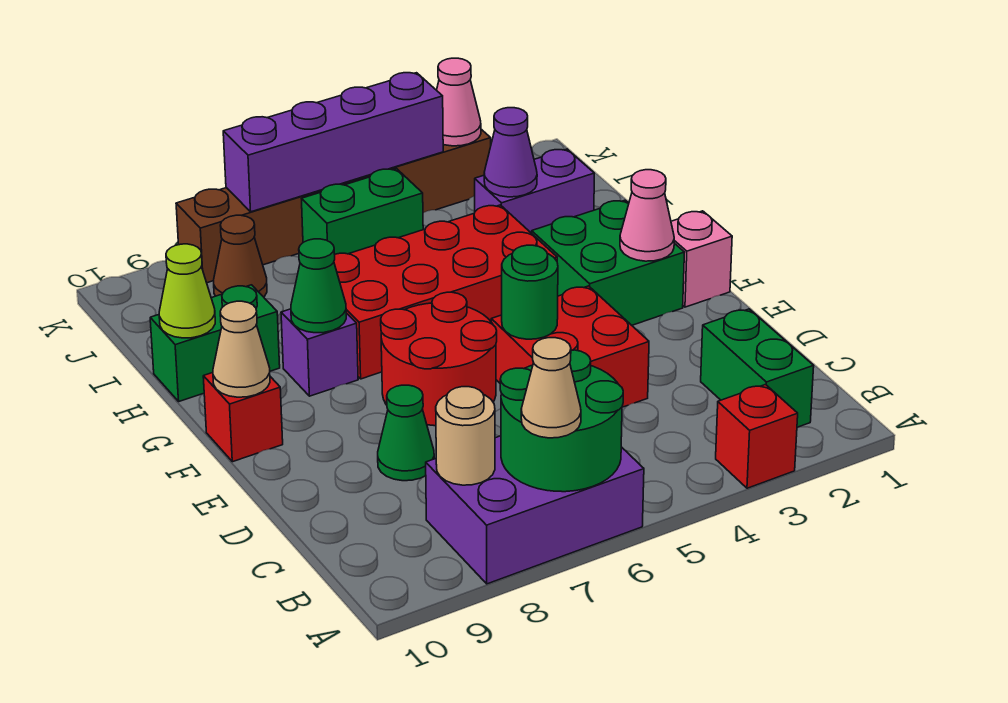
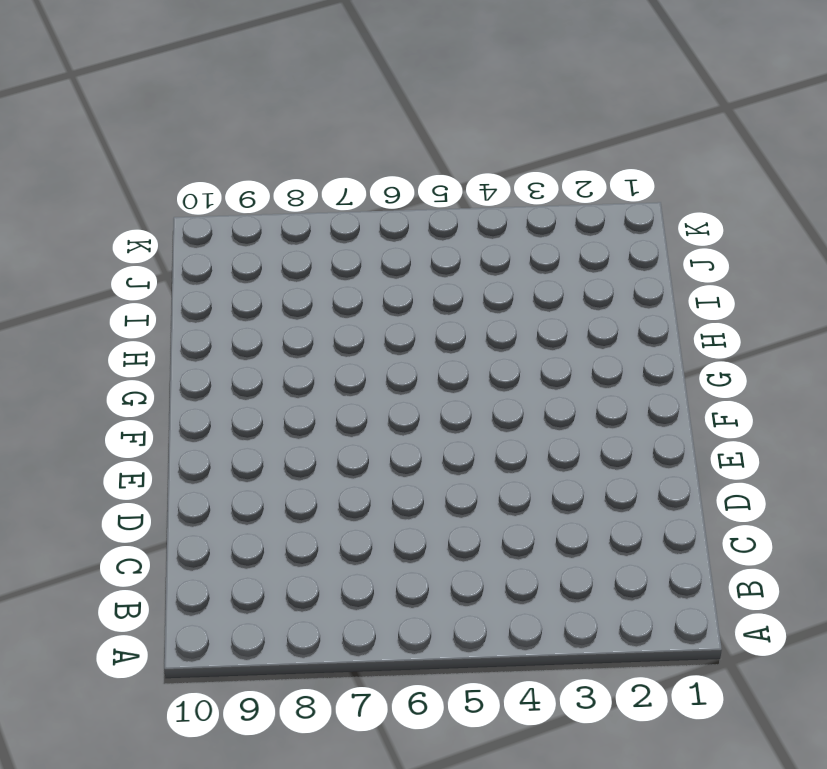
none -> red brick A3 level 1
none -> purple brick A6:B8 level 1
none -> green brick B2:C2 level 1

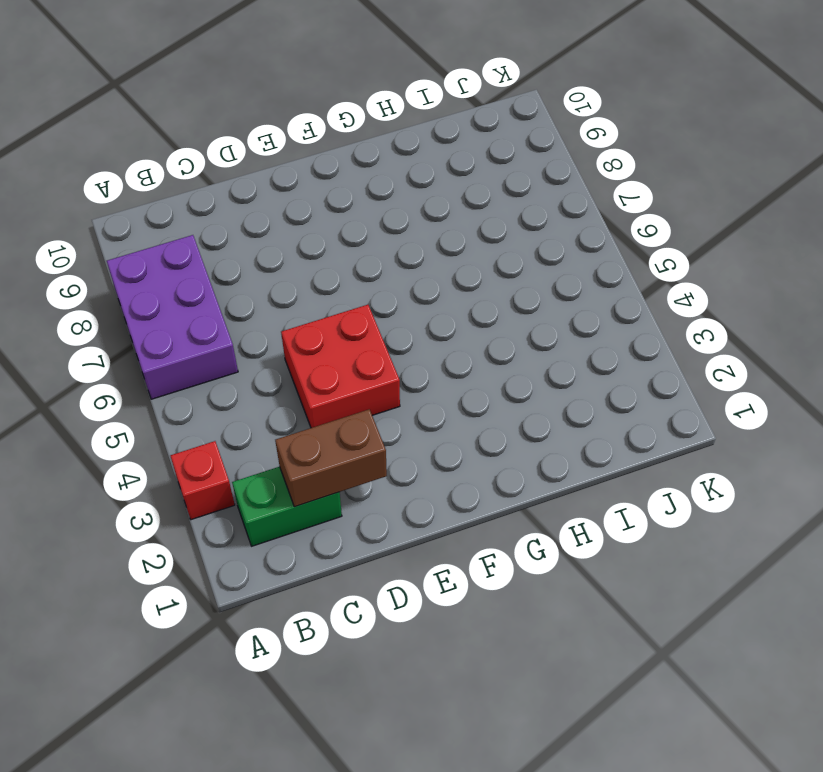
brown brick C2:D2 level 2 -> none
none -> green cone D8 level 1
none -> red round brick E6:F7 level 1
none -> pink brick F1 level 1

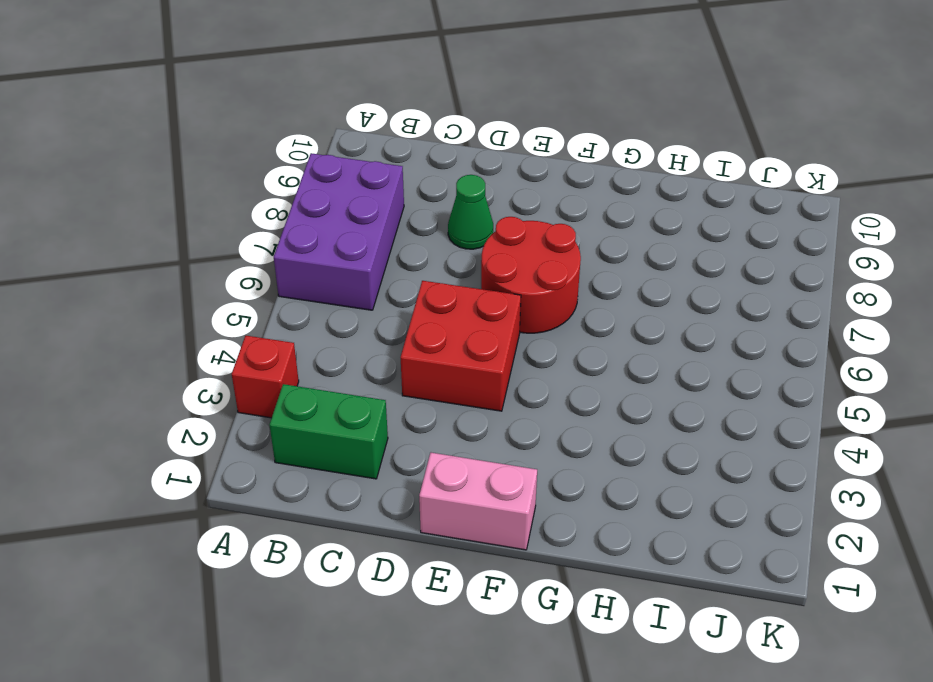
pink brick E1:F1 level 1 -> pink brick F1 level 1
none -> green brick F2:G3 level 1
none -> red brick F10 level 1
none -> red brick G4:H7 level 1

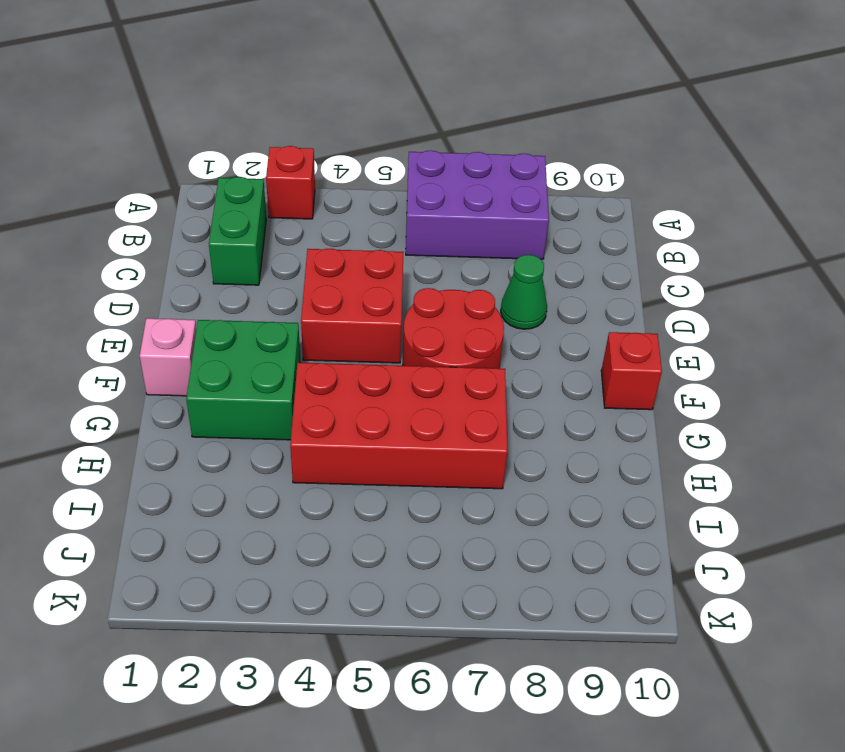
none -> purple brick G8 level 1
none -> green brick H9:H10 level 1
none -> purple brick I2:I3 level 1

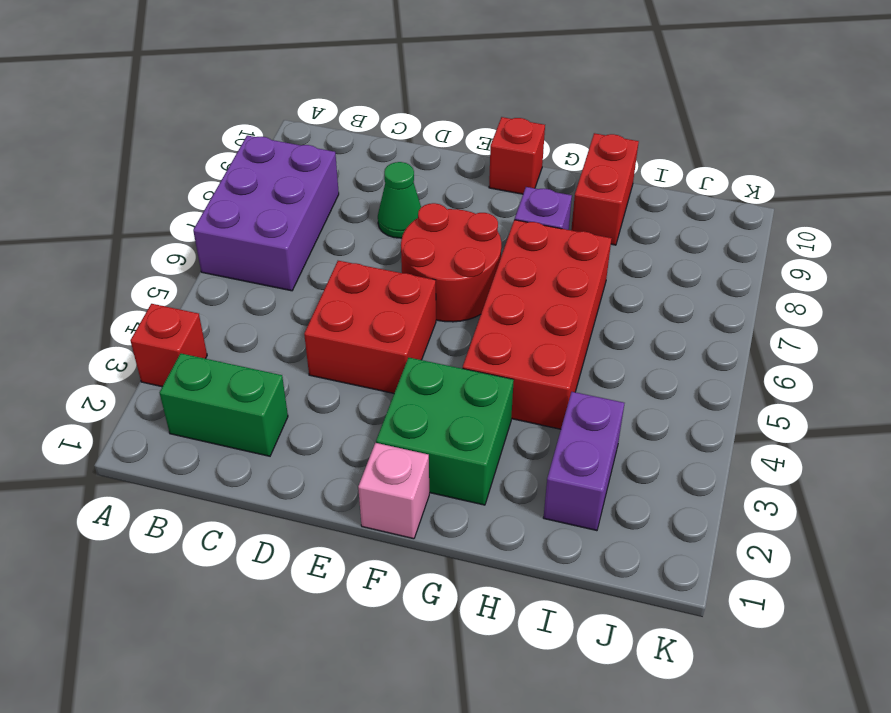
red brick H9:H10 level 1 -> green brick H9:H10 level 1
none -> green brick J5:J6 level 1
none -> brown cone J8 level 1
none -> brown brick K3:K8 level 1

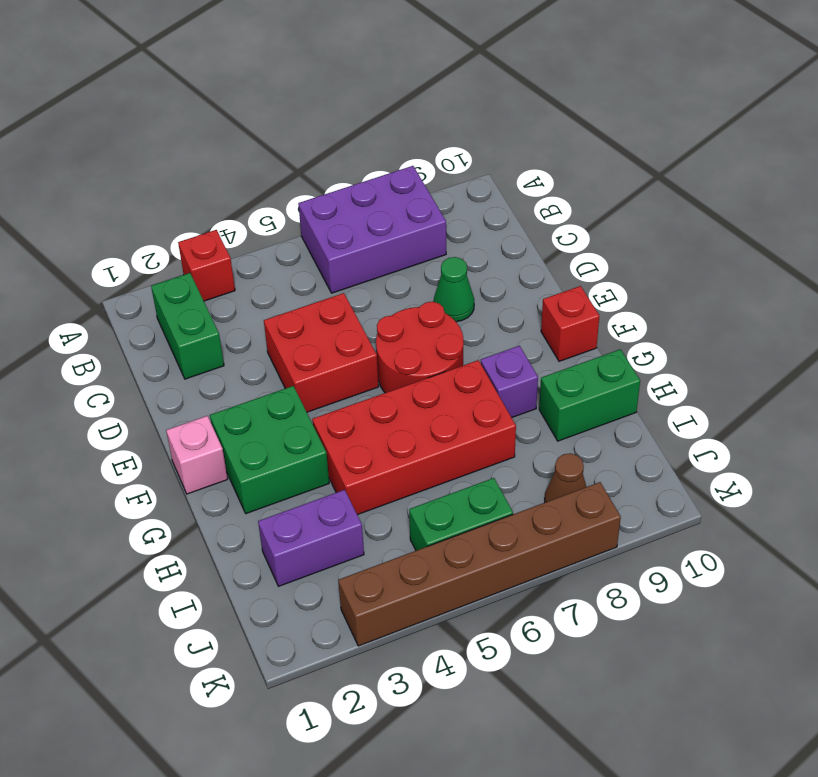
none -> green round brick A6:B7 level 2
none -> tan round brick B8 level 2
none -> green round brick E5 level 2

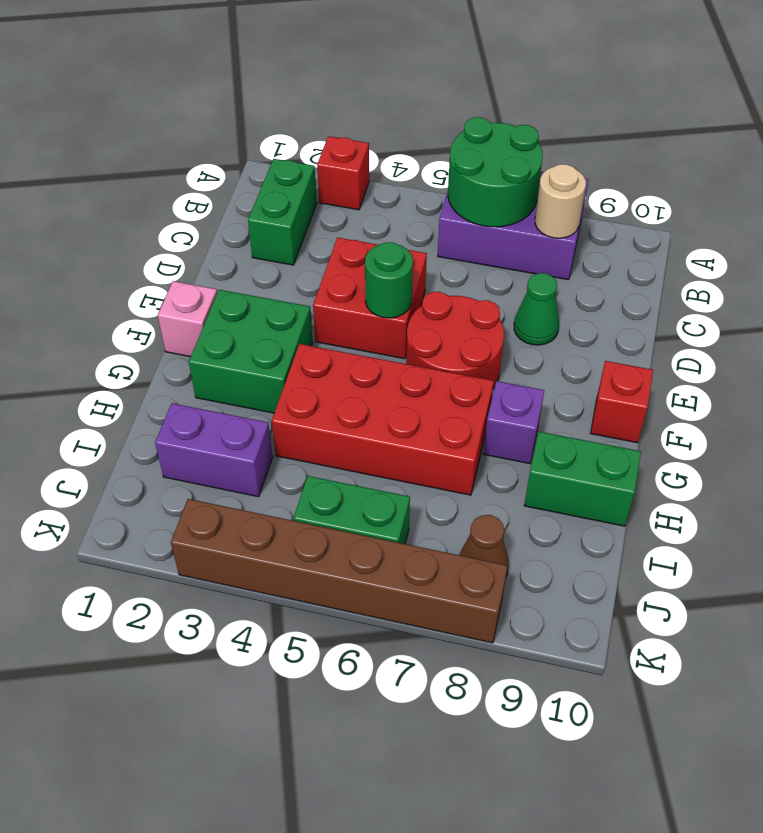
none -> pink cone F2 level 2
none -> tan cone F10 level 2
none -> green cone G8 level 2

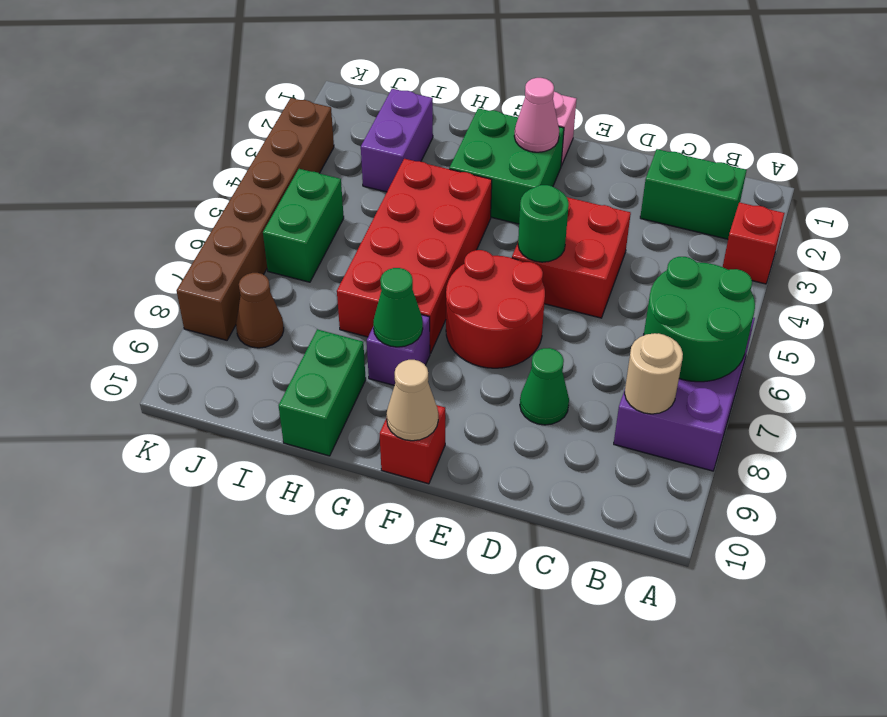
none -> lime cone H10 level 2
none -> purple cone I3 level 2
none -> pink cone K3 level 2

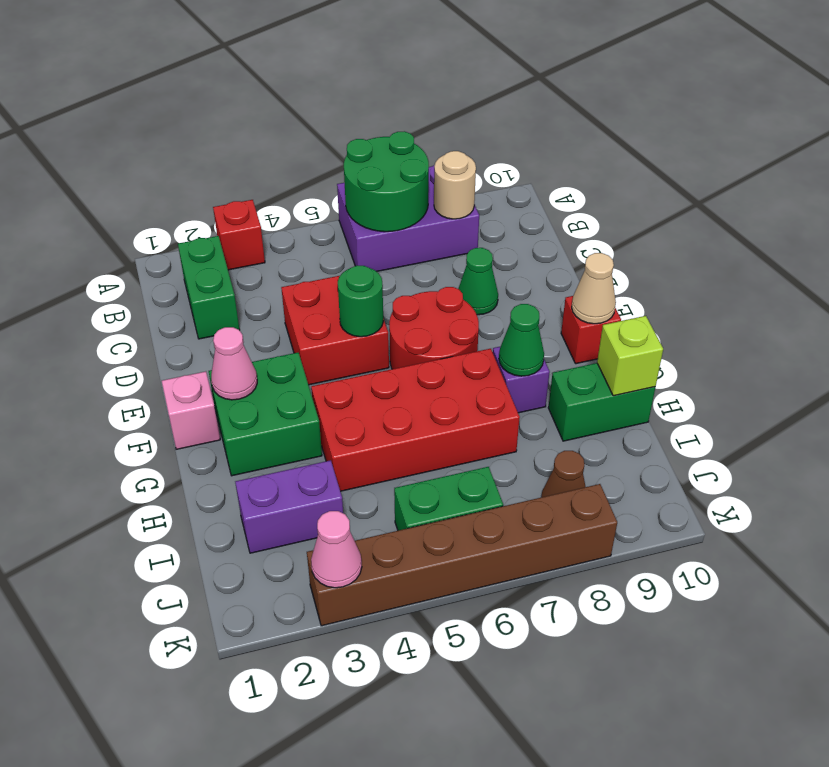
lime brick H10 level 2 -> lime cone H10 level 2
none -> purple cone I3 level 2
none -> purple brick K4:K7 level 2
none -> tan cone A7 level 3

